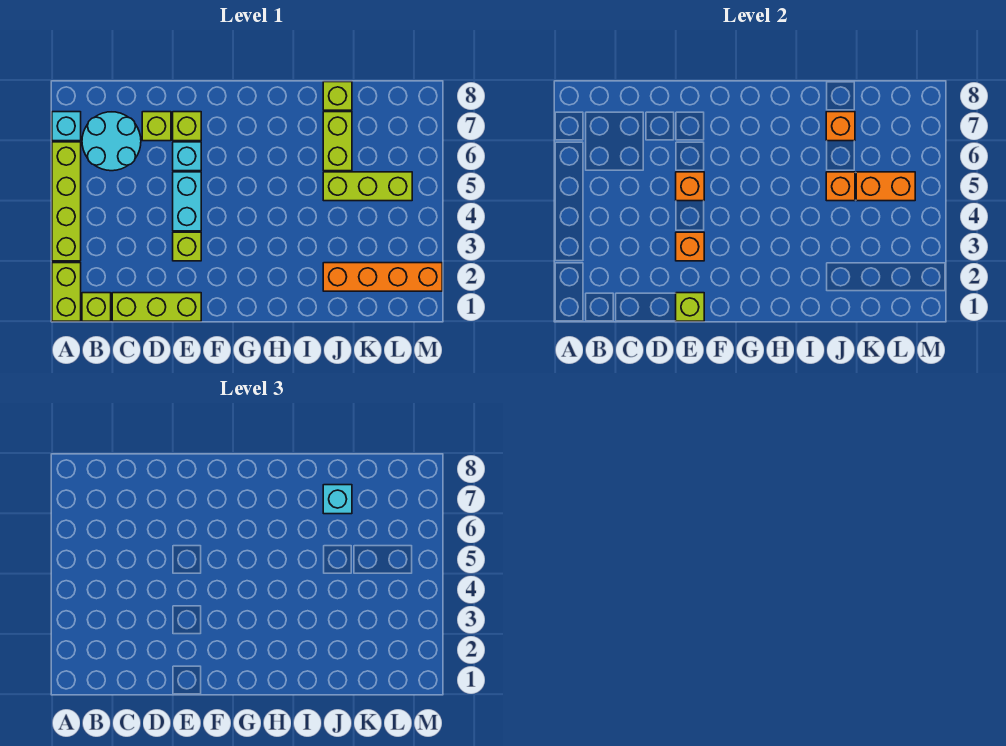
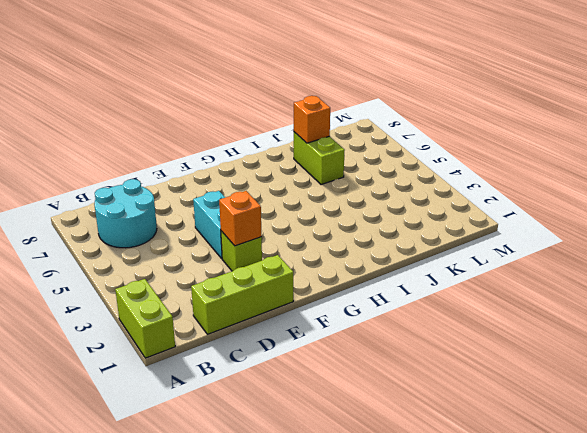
none -> lime brick A3:A6 level 1
none -> cyan brick A7 level 1
none -> lime brick B1 level 1

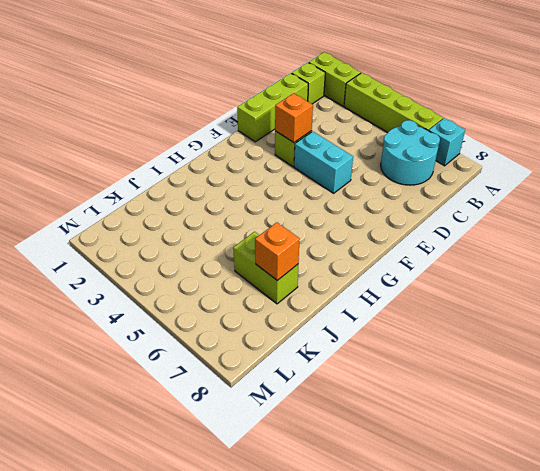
none -> lime brick D7 level 1
none -> cyan brick E6 level 1
none -> lime brick E7 level 1

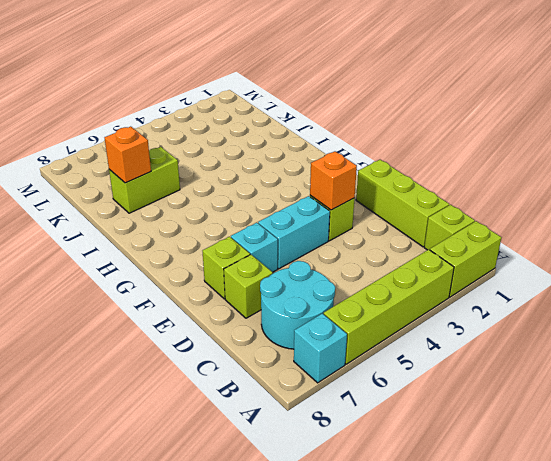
none -> orange brick J2:M2 level 1
none -> lime brick J5:L5 level 1
none -> lime brick J8 level 1

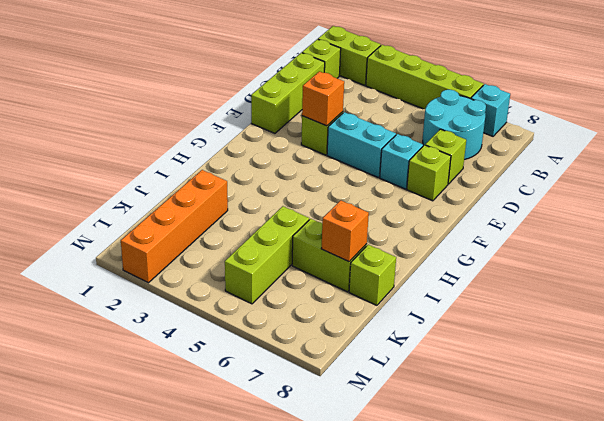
none -> lime brick E1 level 2
none -> orange brick E5 level 2
none -> orange brick J5 level 2

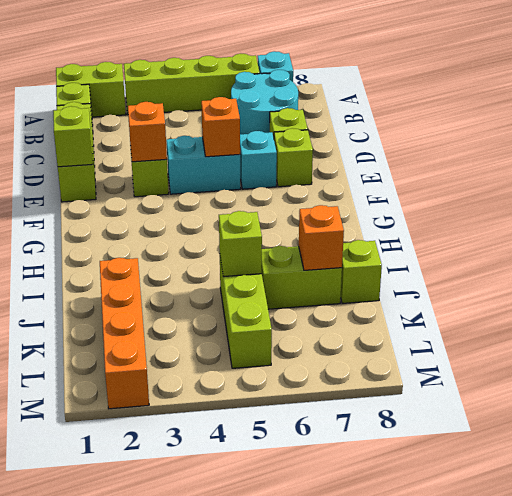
lime brick J5 level 2 -> orange brick J5 level 2
none -> orange brick K5:L5 level 2
none -> cyan brick J7 level 3

